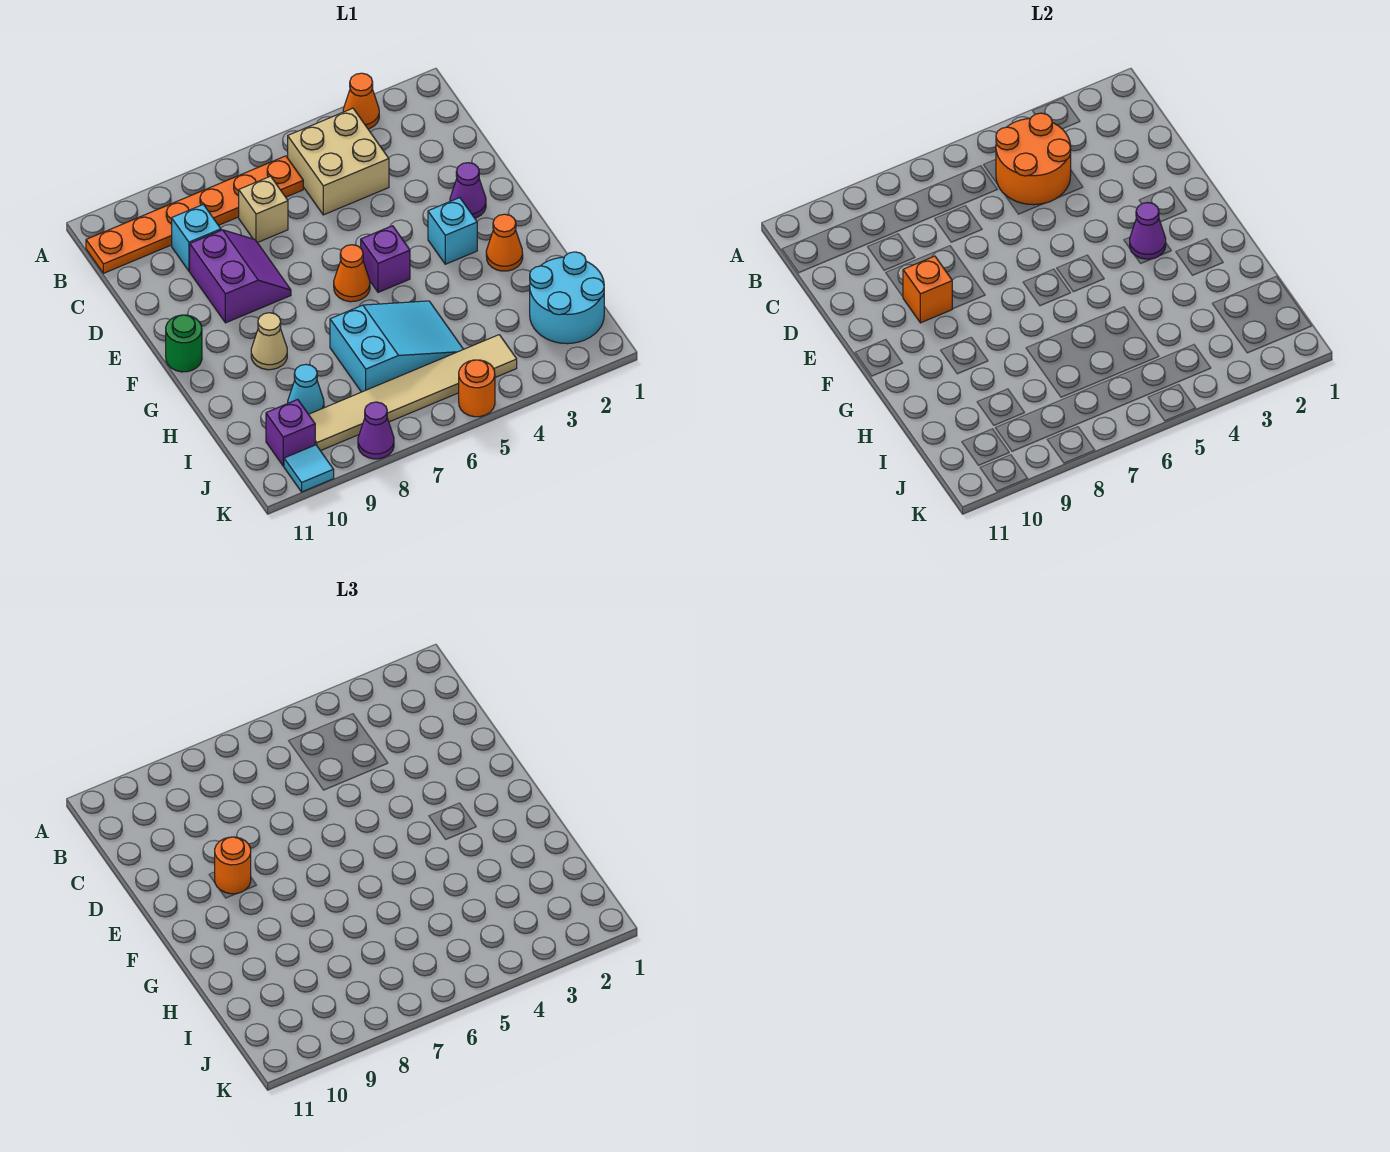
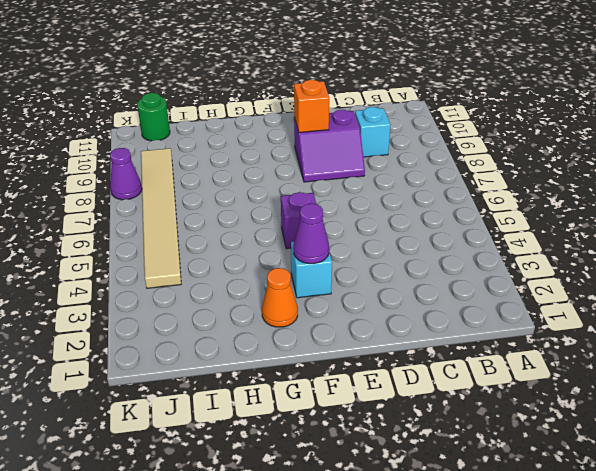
green round brick J11 level 1 -> green round brick F11 level 1
none -> orange cone A3 level 1
none -> tan brick B4:C5 level 1
none -> orange plate B6:B11 level 1

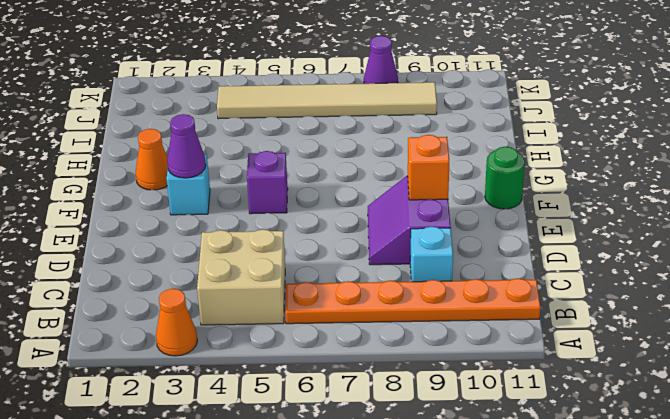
none -> tan brick C7 level 1
none -> purple cone E2 level 1
none -> orange cone F6 level 1

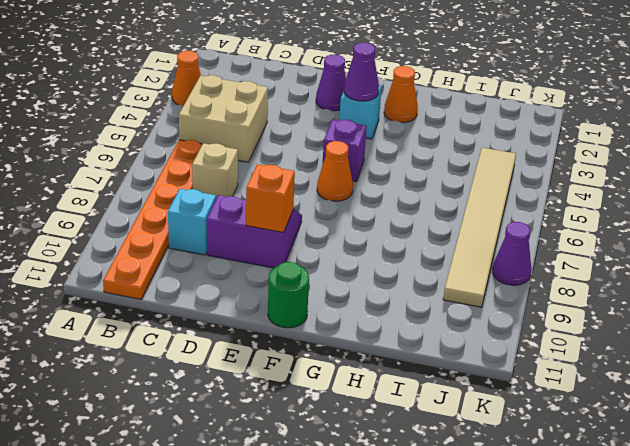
none -> tan cone G9 level 1
none -> cyan slope H5:I7 level 1 top 7
none -> cyan round brick I1:J2 level 1

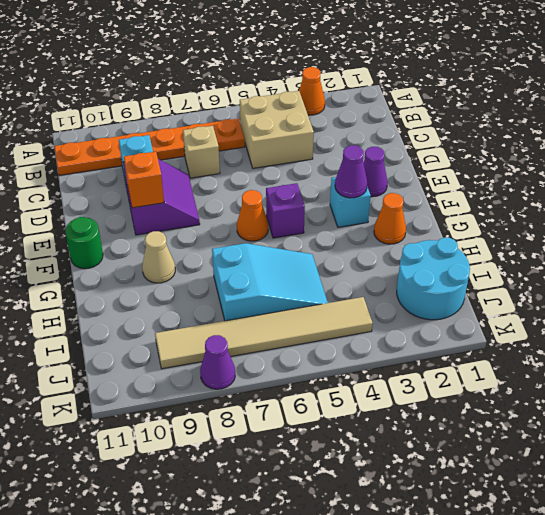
none -> cyan cone I9 level 1
none -> purple brick J10 level 1
none -> orange round brick K5 level 1

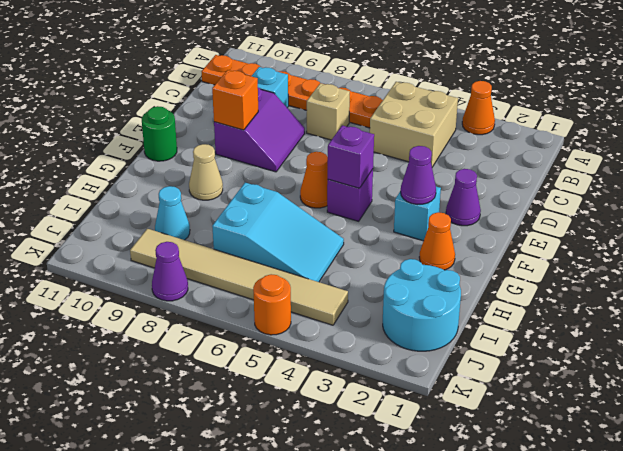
purple brick F5 level 2 -> purple brick J10 level 1
none -> cyan tile K10 level 1
none -> orange round brick B4:C5 level 2
none -> orange round brick E9 level 3

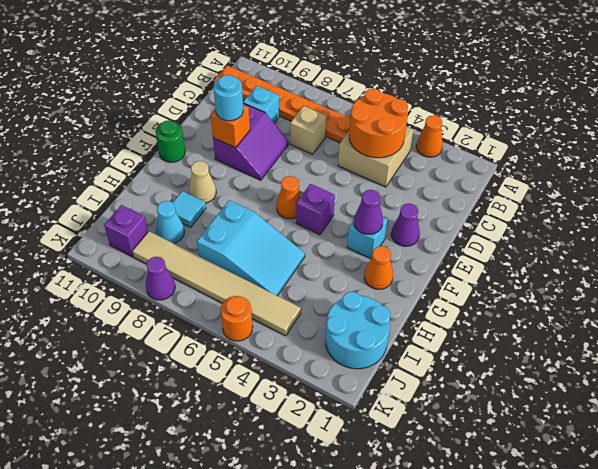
cyan round brick E9 level 3 -> orange round brick E9 level 3
cyan tile H9 level 1 -> cyan tile K10 level 1

